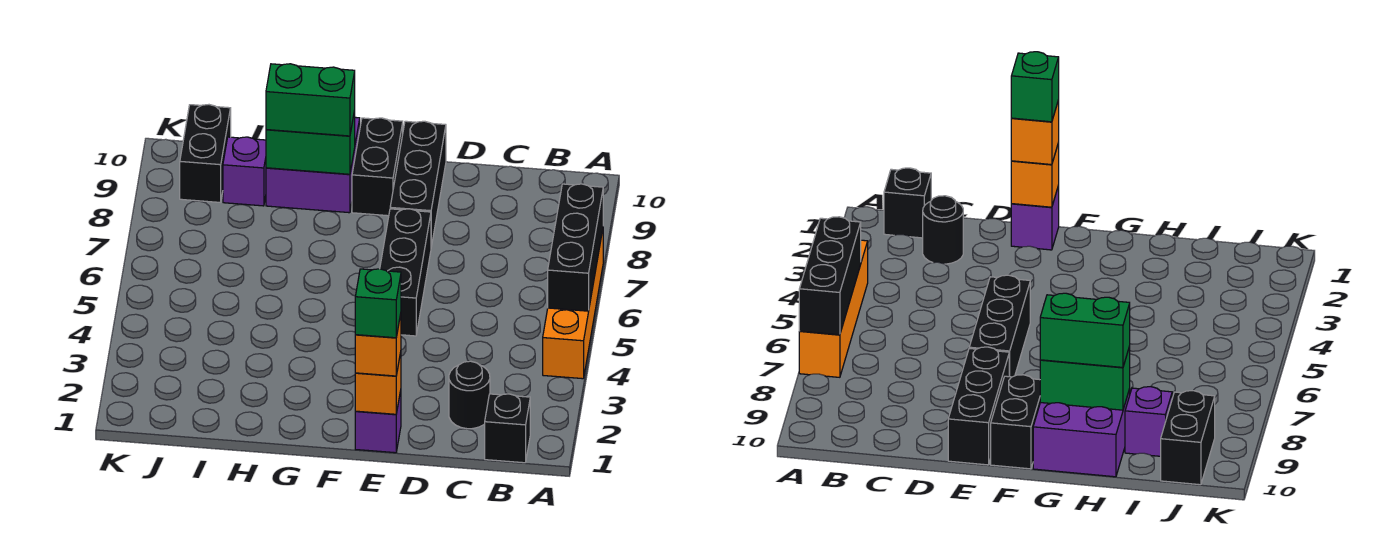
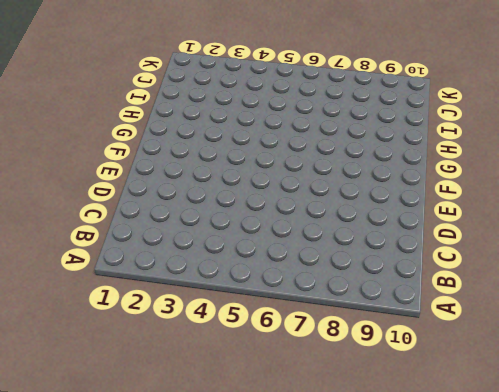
none -> orange brick A4:A7 level 1
none -> black brick B1 level 1
none -> black round brick C2 level 1

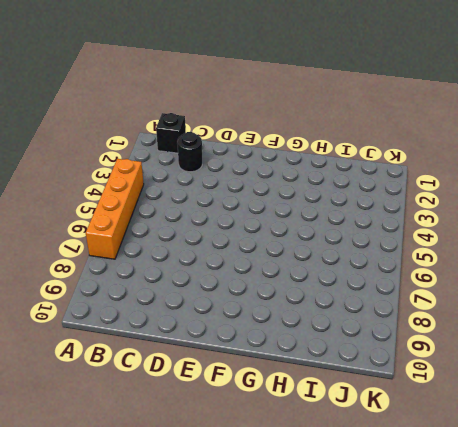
none -> purple brick E1 level 1
none -> black brick E5:E7 level 1
none -> black brick E8:E10 level 1

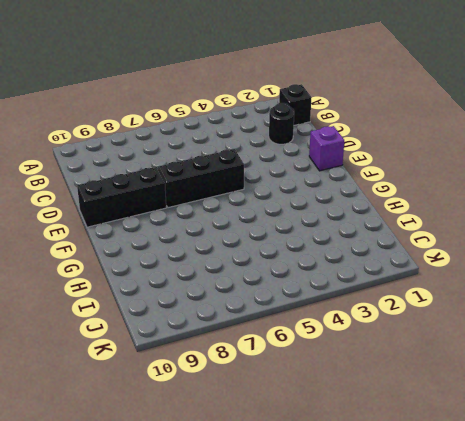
none -> orange brick A4:A7 level 1
none -> black brick F9:F10 level 1
none -> purple brick G9:H10 level 1

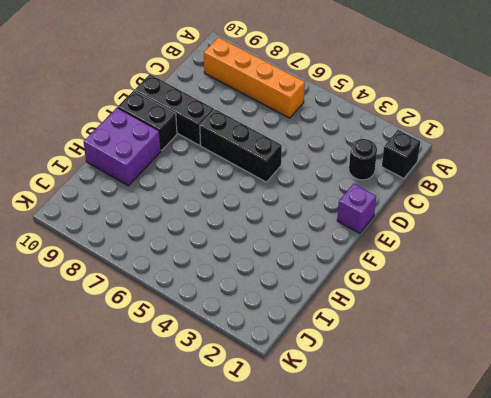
orange brick B6:B9 level 1 -> orange brick A4:A7 level 1
none -> purple brick I9 level 1
none -> black brick J9:J10 level 1
none -> black brick A5:A7 level 2

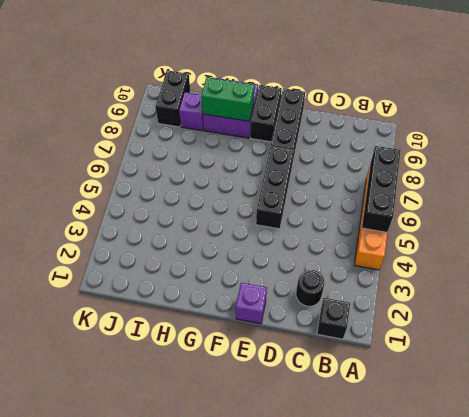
none -> orange brick E1 level 2
none -> orange brick E1 level 3
none -> green brick G9:H9 level 3

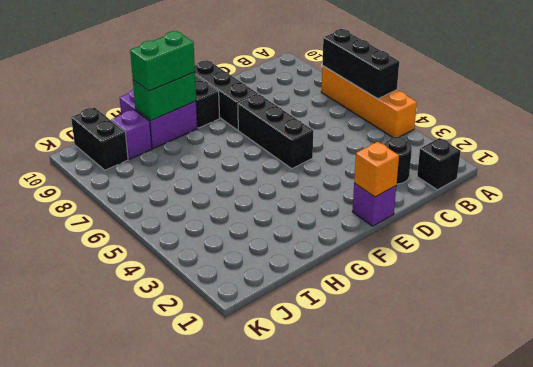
none -> orange brick E1 level 3
none -> green brick E1 level 4

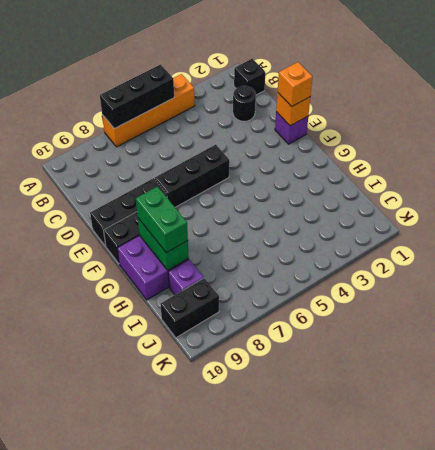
none -> green brick E1 level 4

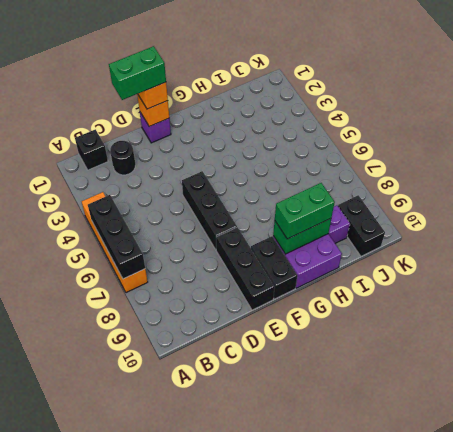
green brick D1:E1 level 4 -> green brick E1 level 4

